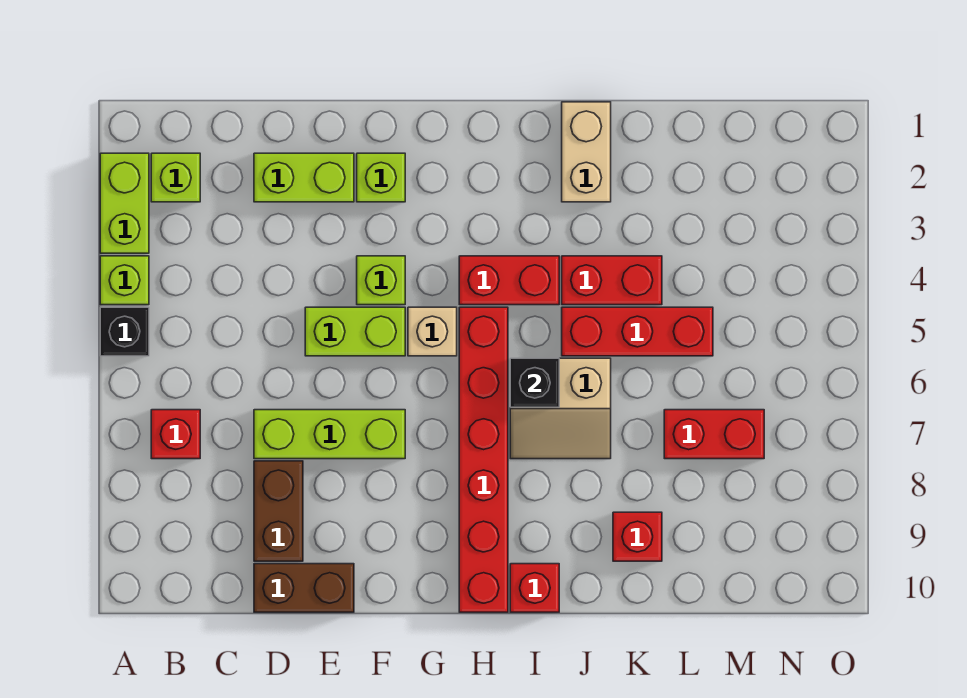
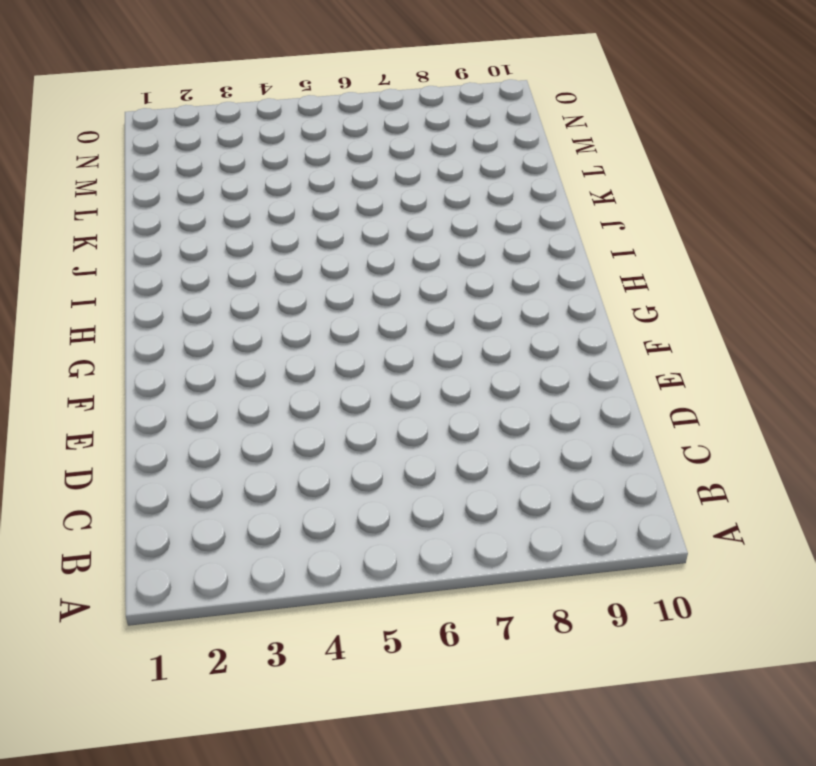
none -> lime brick A2:A3 level 1
none -> lime brick A4 level 1
none -> black brick A5 level 1

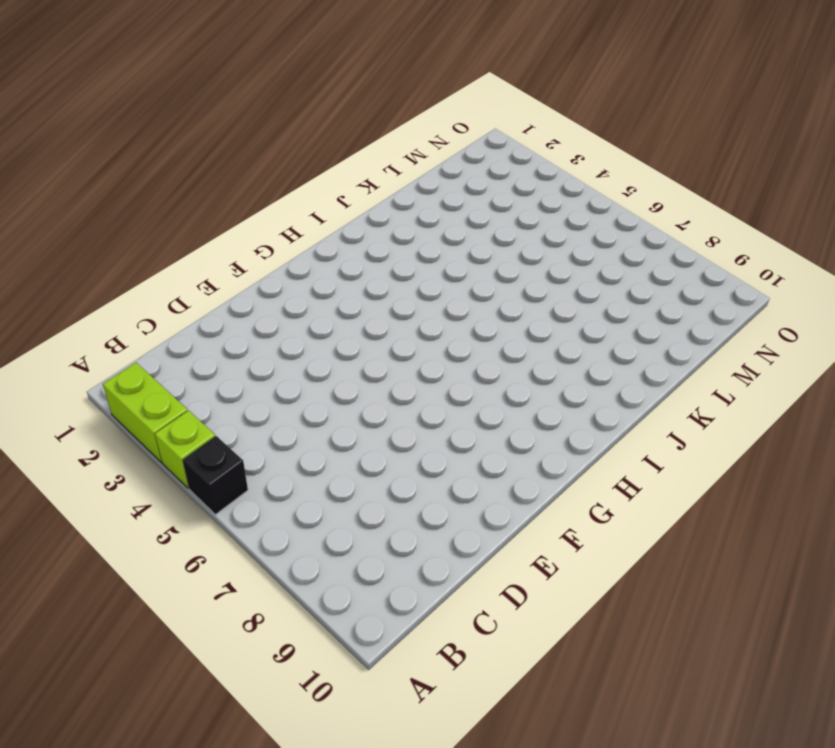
none -> lime brick B2 level 1
none -> red brick B7 level 1
none -> lime brick D2:E2 level 1

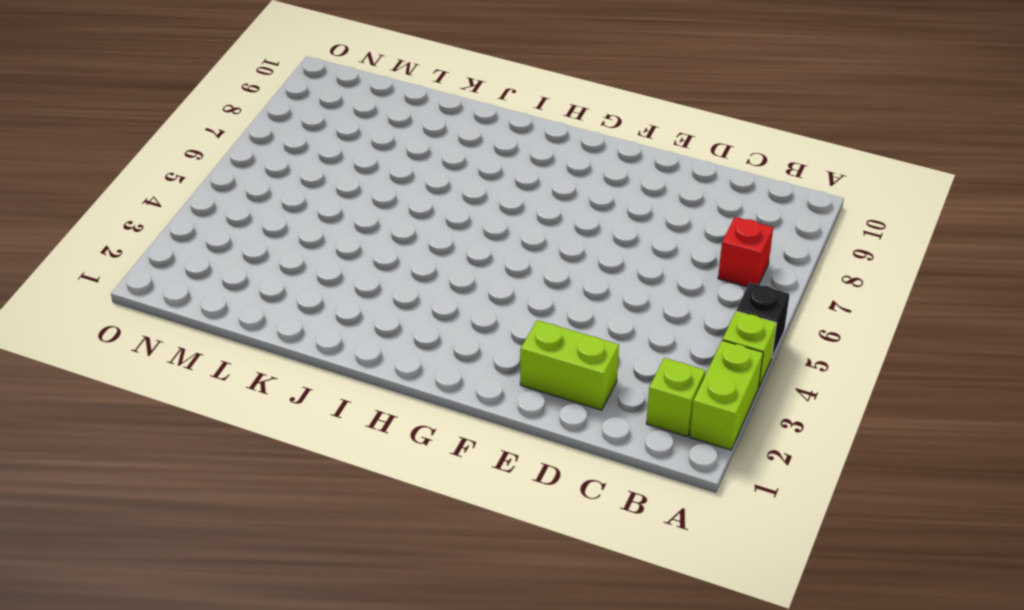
none -> lime brick D7:F7 level 1
none -> brown brick D8:D9 level 1
none -> brown brick D10:E10 level 1

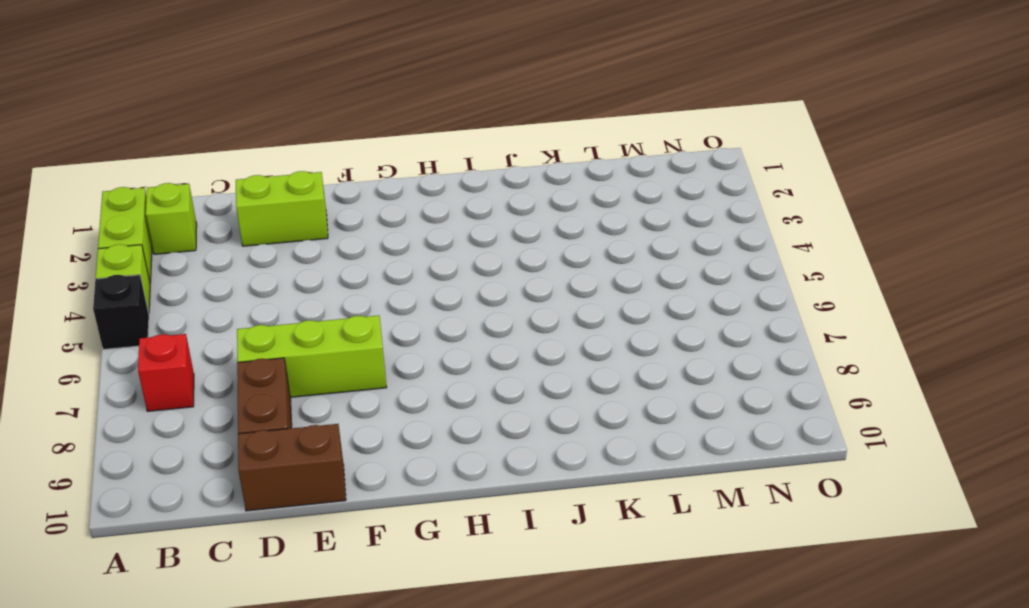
none -> lime brick E5:F5 level 1
none -> lime brick F2 level 1
none -> lime brick F4 level 1

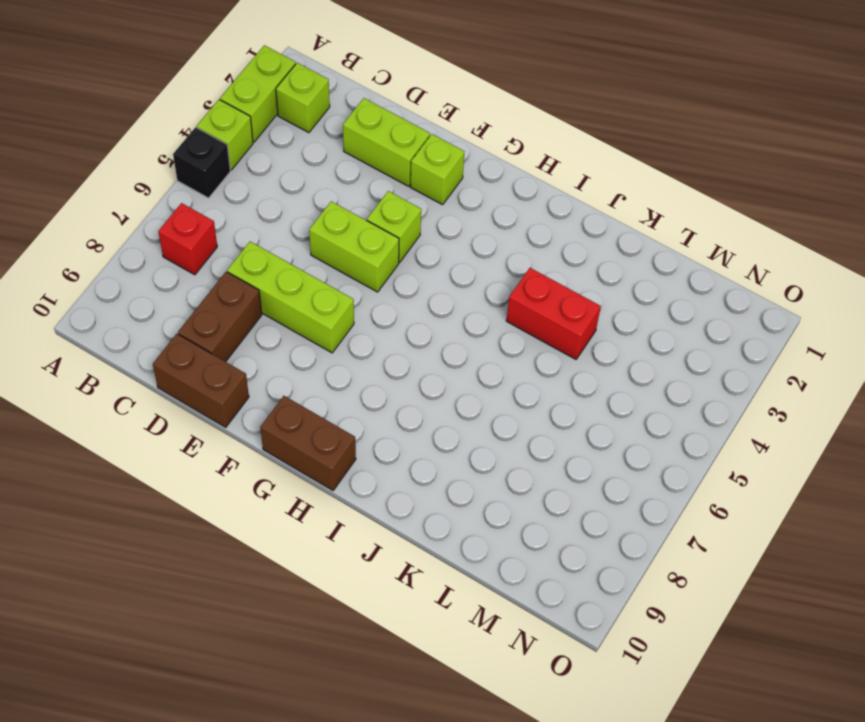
brown brick G10:H10 level 1 -> red brick H5:H10 level 1
none -> tan brick G5 level 1
none -> red brick H4:I4 level 1
none -> tan slope I6:J7 level 1 top 6

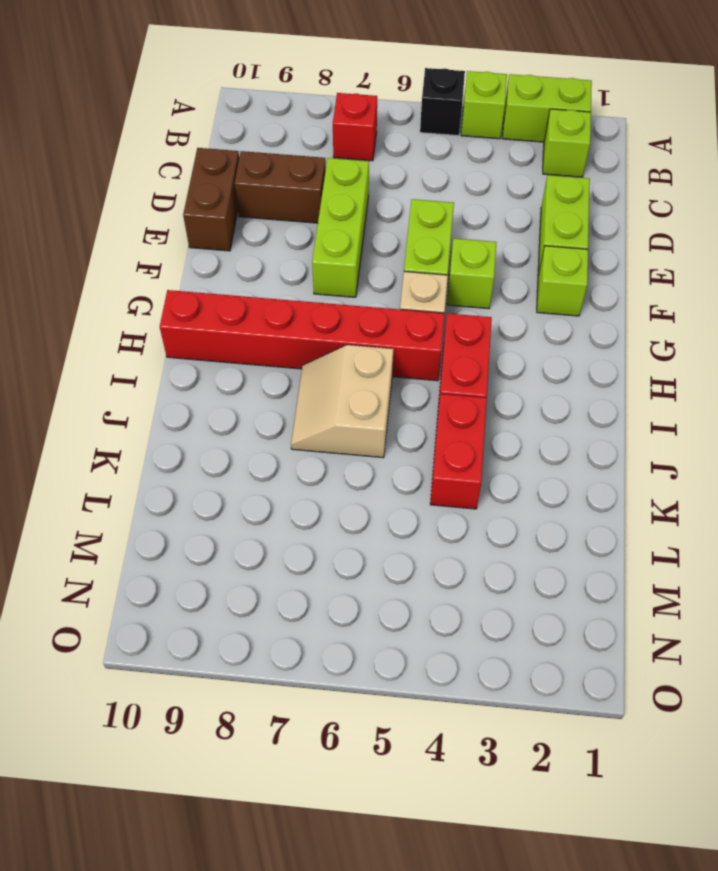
none -> red brick I10 level 1
none -> tan brick J1:J2 level 1
none -> red brick J5:L5 level 1

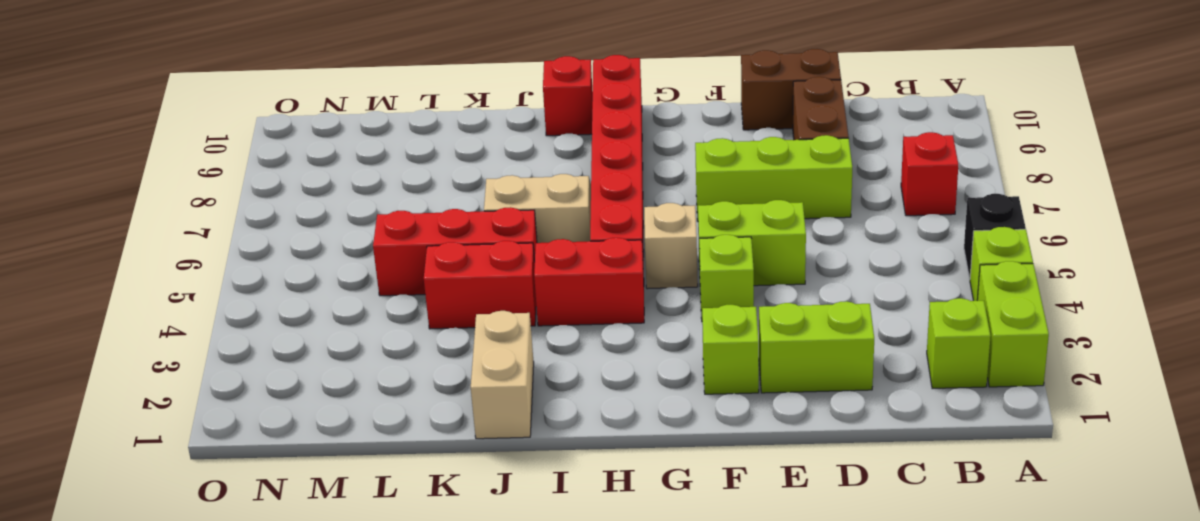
none -> red brick K9 level 1
none -> red brick L7:M7 level 1
none -> black brick I6 level 2

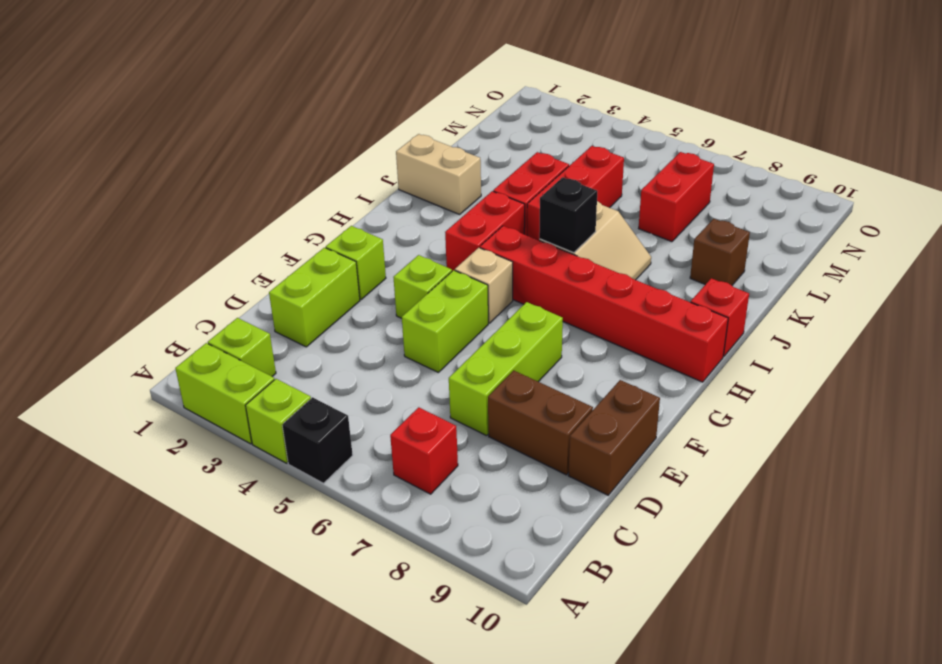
brown brick K9 level 1 -> red brick K9 level 1

